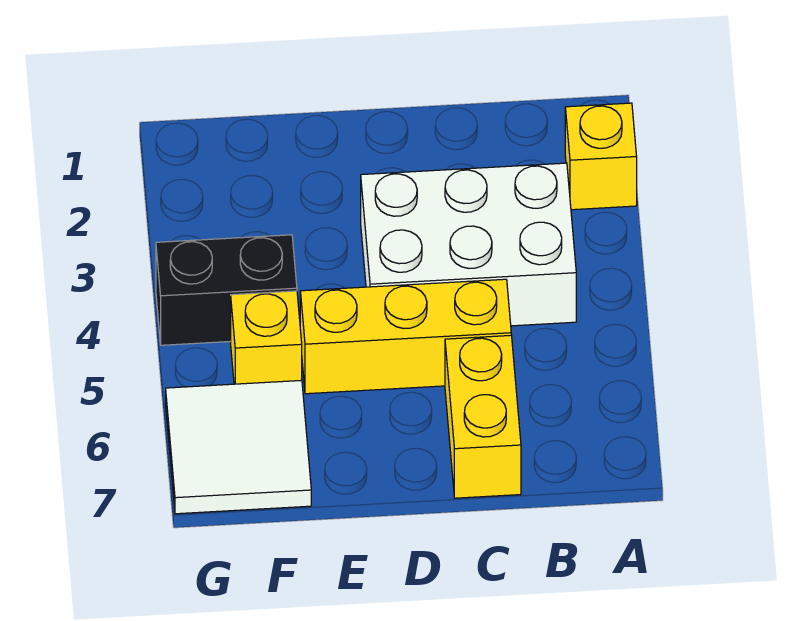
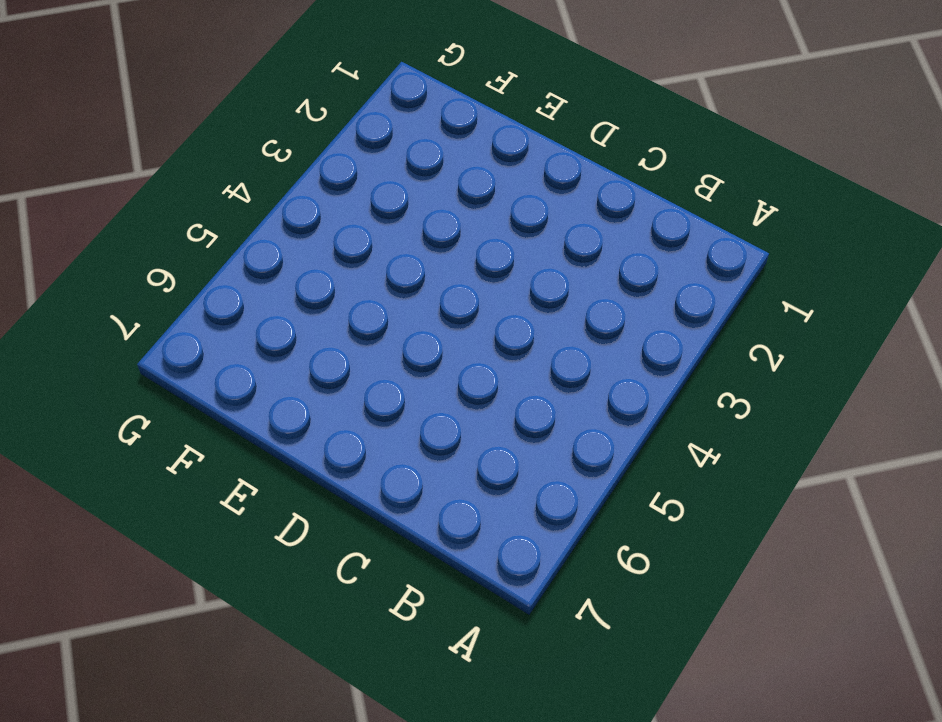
none -> yellow brick A2 level 1
none -> white brick B3:D4 level 1

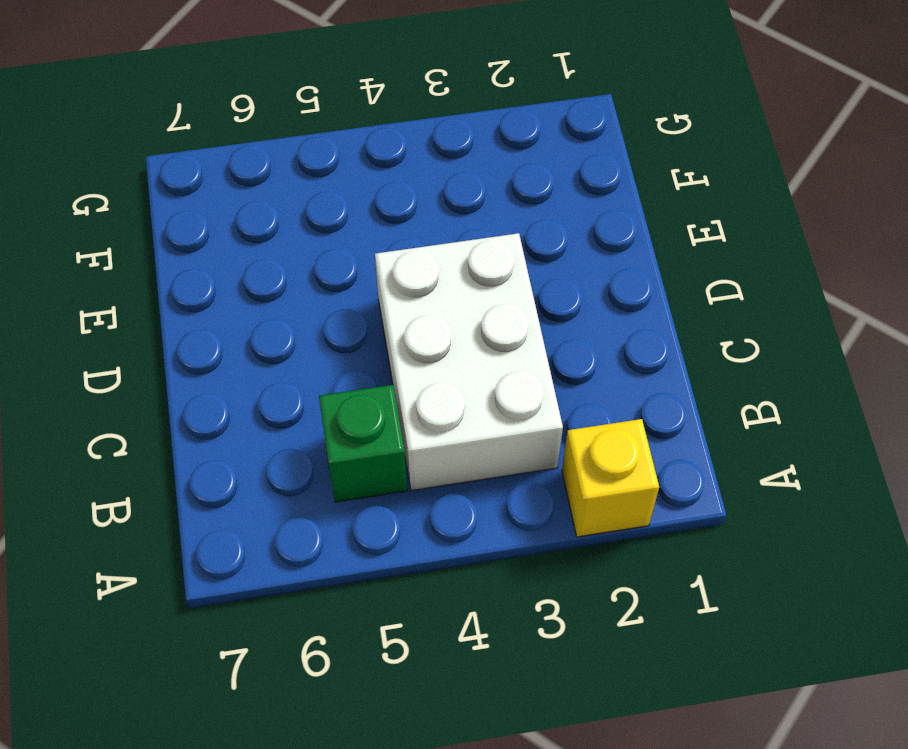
green brick B5 level 1 -> none
none -> yellow brick C5:E5 level 1
none -> yellow brick C6:C7 level 1

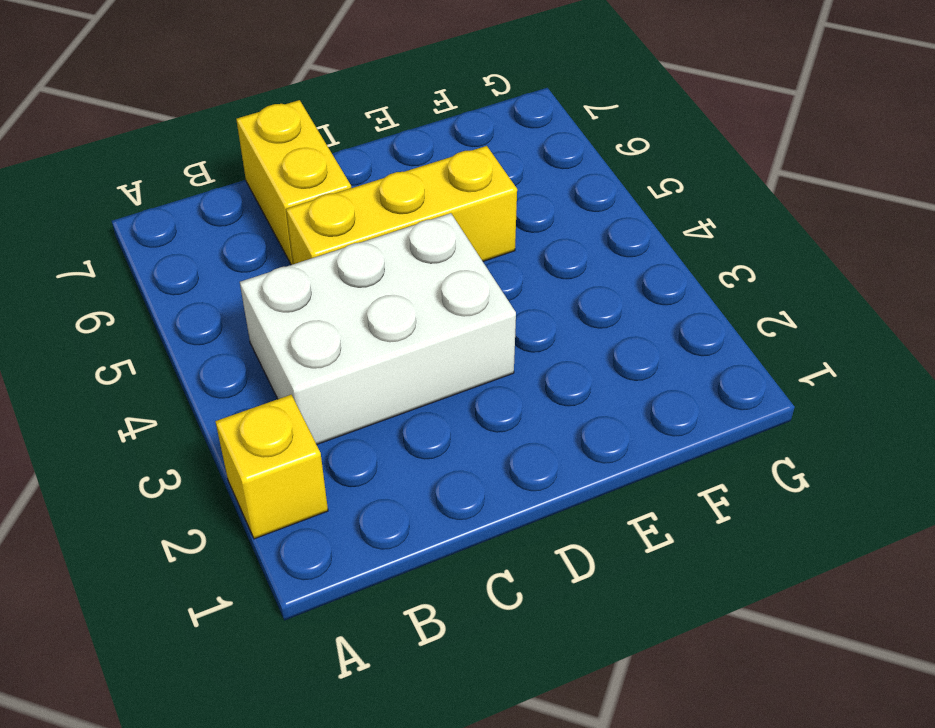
none -> black brick F4:G4 level 1
none -> yellow brick F5 level 1

